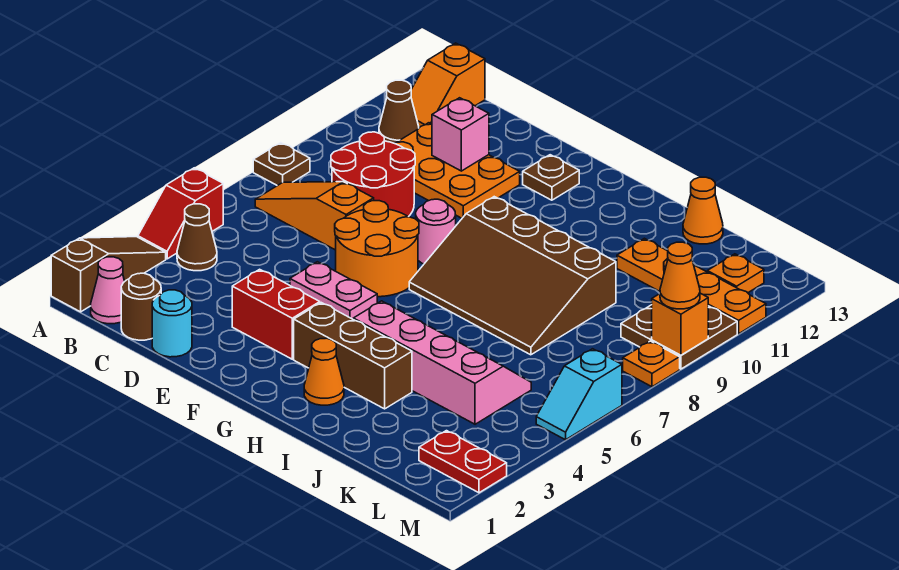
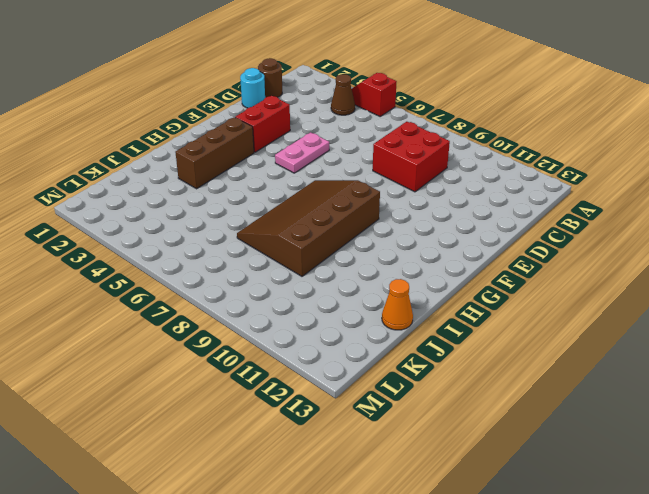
red brick C8:D9 level 1 -> red round brick C8:D9 level 1
none -> brown slope A1:A3 level 1 top 1
none -> brown plate A8 level 1
none -> pink cone B1 level 1
none -> orange slope B7:D7 level 1 top D

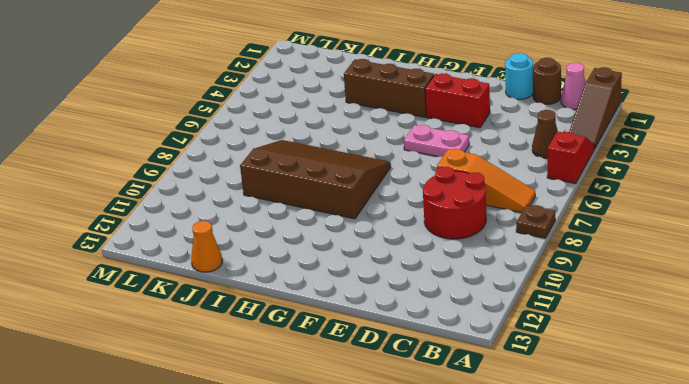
none -> brown cone B11 level 1
none -> orange slope B12:B13 level 1 top 13
none -> orange plate C10:E11 level 1
none -> orange round brick E6:F7 level 1

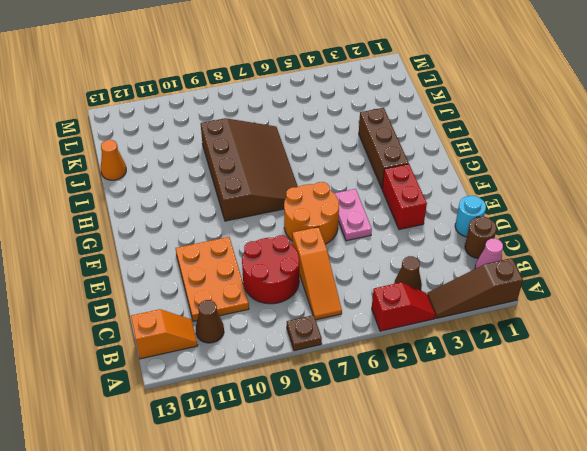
none -> pink round brick F8 level 1
none -> brown plate F12 level 1
none -> orange cone H2 level 1
none -> pink slope H4:K5 level 1 top 4

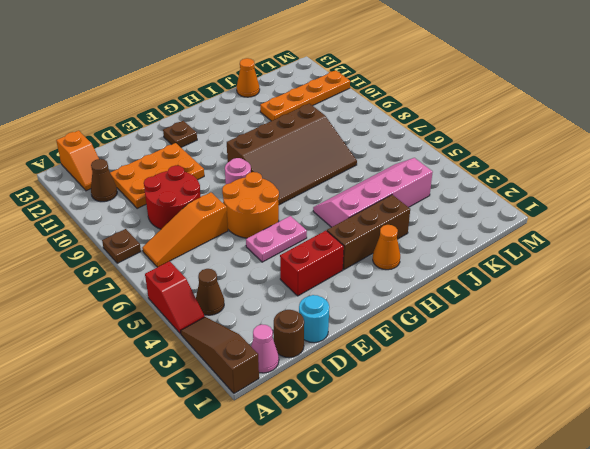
none -> red plate L2:M2 level 1
none -> brown plate L9:M10 level 1
none -> orange plate L12 level 1
none -> cyan slope M5:M6 level 1 top 6

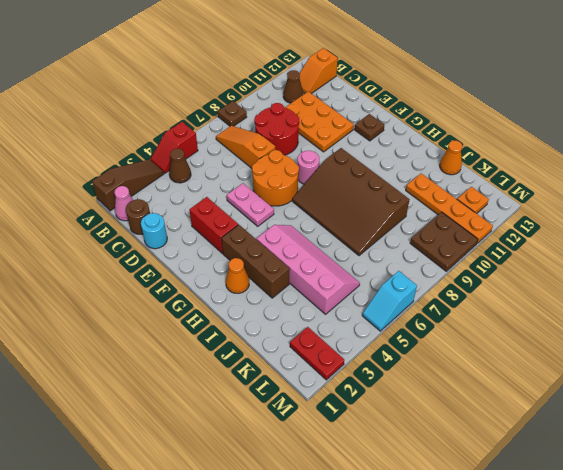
none -> orange plate M8 level 1
none -> pink brick D11 level 2
none -> orange brick M9 level 2
none -> orange cone M9 level 3

